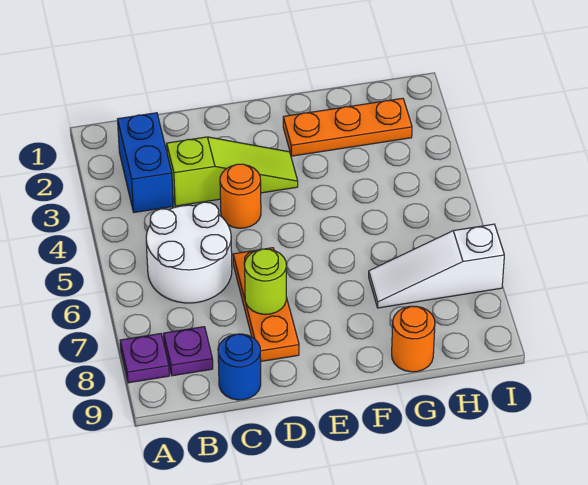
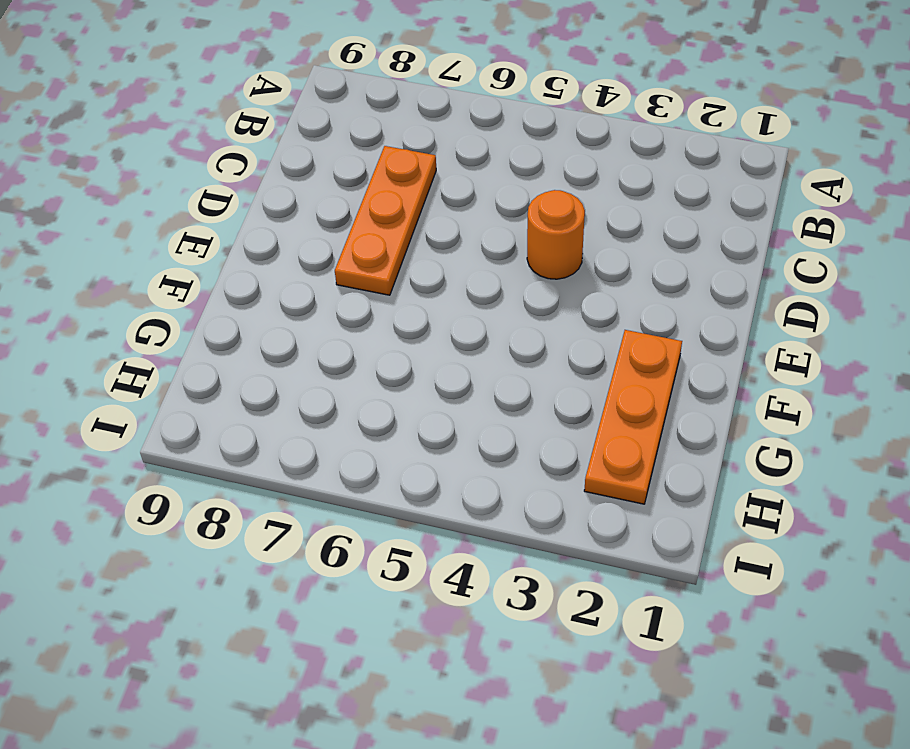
orange plate C7:E7 level 1 -> orange plate D6:D8 level 1
none -> purple plate A8 level 1
none -> blue brick B2:B3 level 1
none -> white round brick B5:C6 level 1

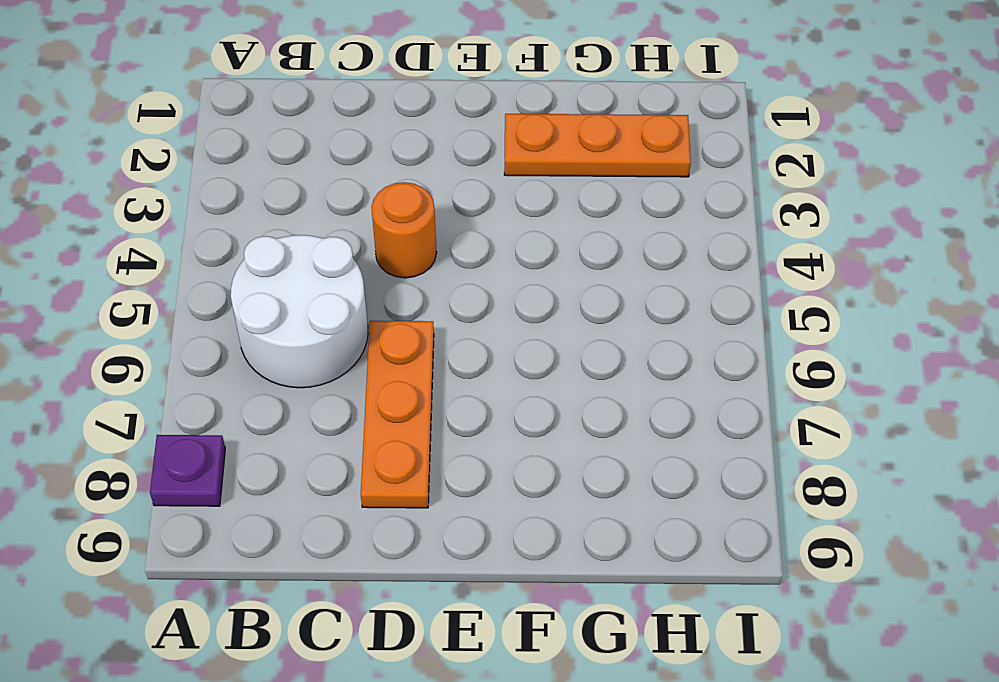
none -> blue brick B2:B3 level 1
none -> purple plate B8 level 1
none -> lime slope C3:E3 level 1 top C

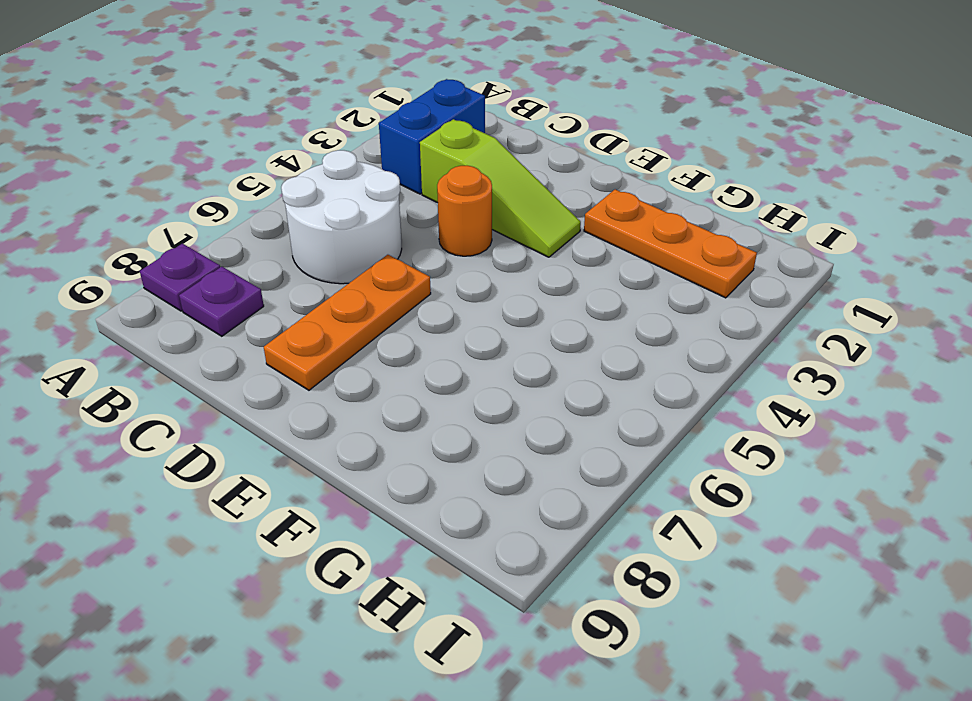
none -> blue round brick C9 level 1
none -> white slope G7:I7 level 1 top I
none -> orange round brick G9 level 1

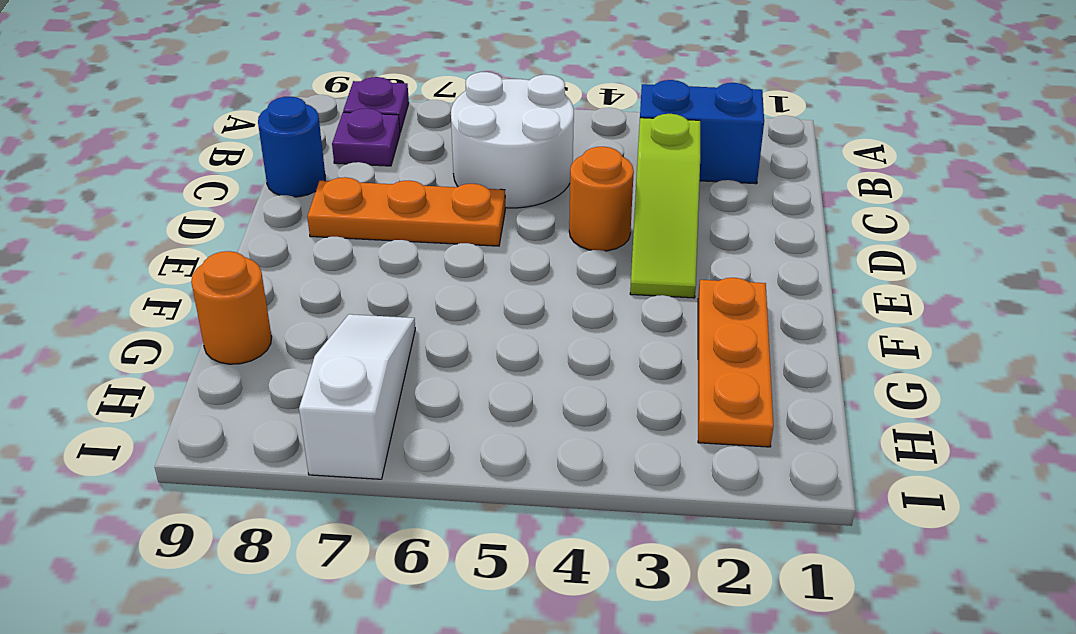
none -> lime round brick D7 level 2

